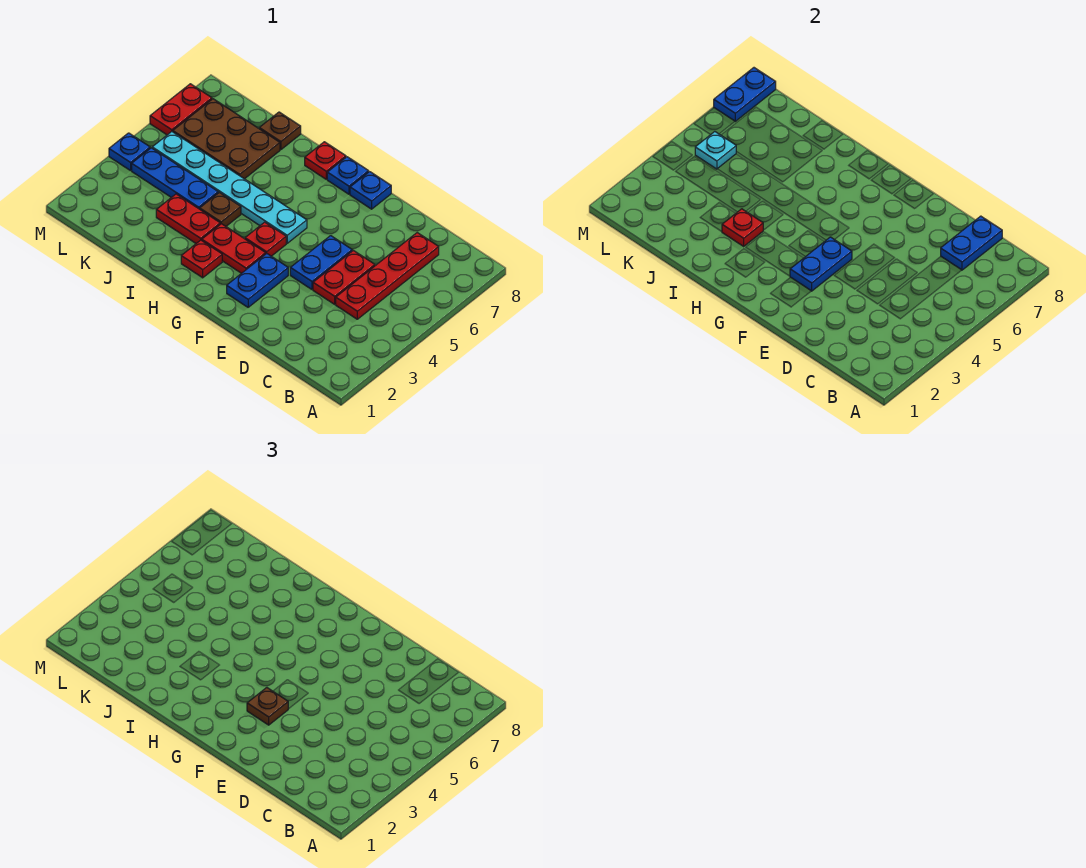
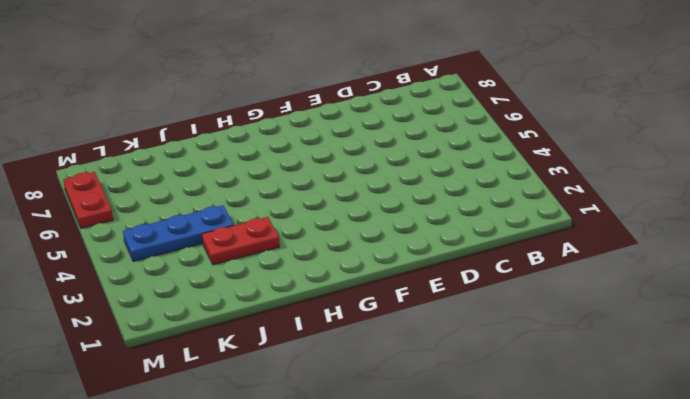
none -> red plate C4:C7 level 1
none -> red plate D4:D5 level 1
none -> blue plate E4:E5 level 1

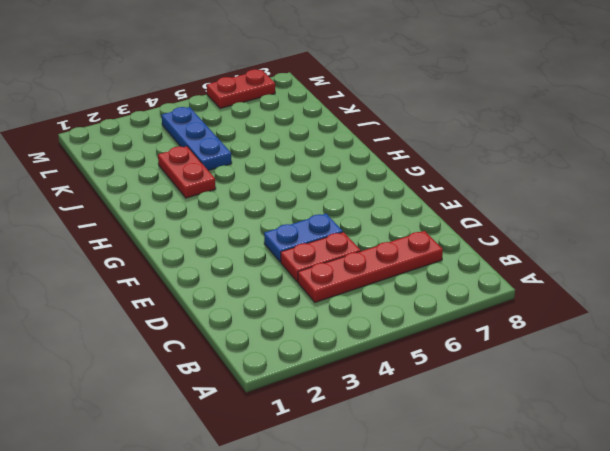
none -> blue plate F2:F3 level 1
none -> blue plate F8 level 1
none -> red plate G3:H3 level 1

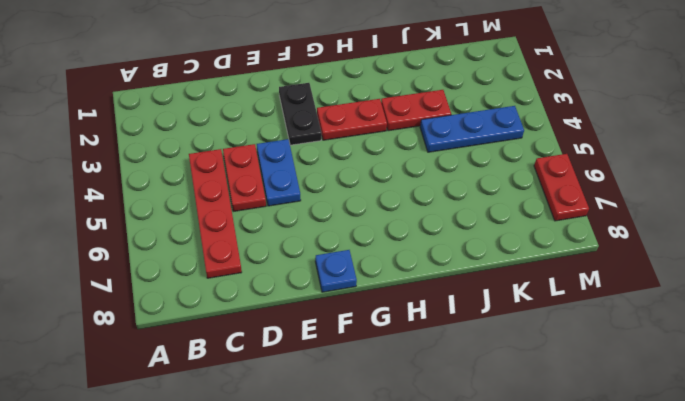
black plate F2:F3 level 1 -> blue plate F2:F3 level 1
none -> red plate G4 level 1
none -> cyan plate G5:L5 level 1
none -> blue plate G8 level 1

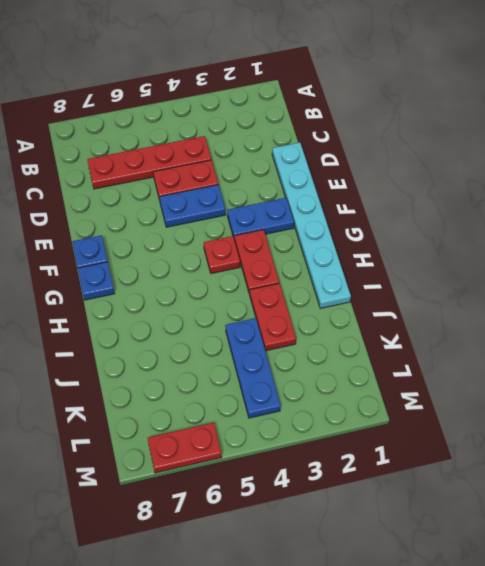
cyan plate D1:I1 level 1 -> cyan plate G5:L5 level 1
none -> red plate H2 level 1
none -> red plate H8 level 1
none -> brown plate I4 level 1

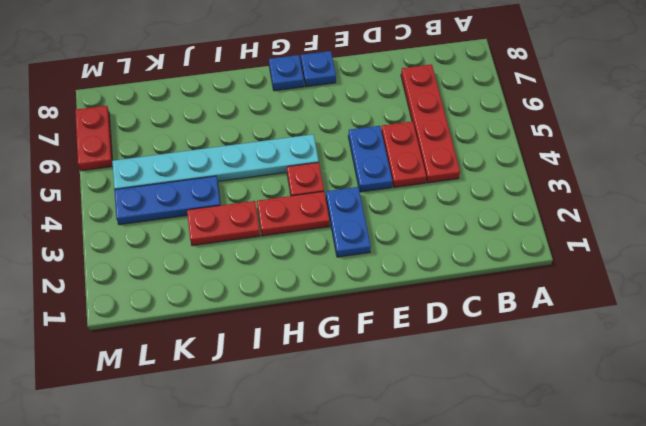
none -> red plate H2 level 1
none -> red plate H8 level 1
none -> brown plate I4 level 1

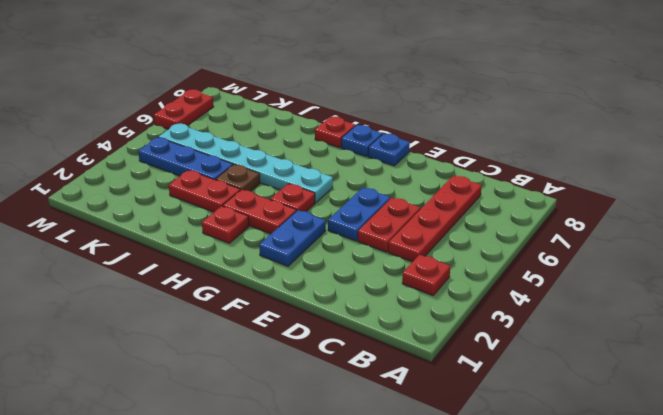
red plate B3 level 1 -> red plate I3 level 2
none -> brown plate J6:L7 level 1
none -> brown plate J8 level 1
none -> blue plate M4 level 1

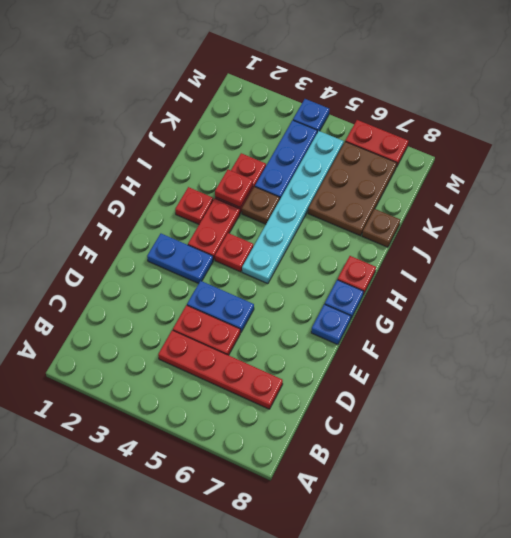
none -> blue plate C7:C8 level 2
none -> blue plate F3:F4 level 2
none -> cyan plate L5 level 2

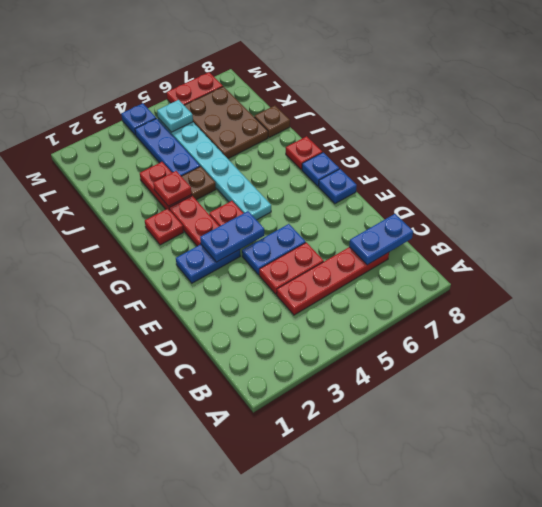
none -> blue plate M7:M8 level 2
none -> brown plate F3 level 3

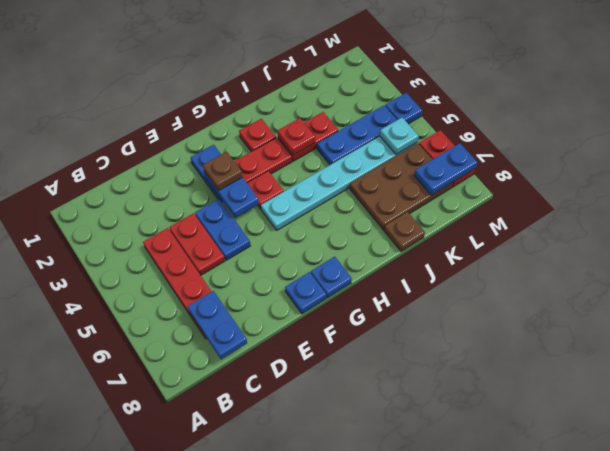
blue plate L7:M7 level 2 -> blue plate M7:M8 level 2
none -> red plate H8 level 1
none -> brown plate I4 level 1

